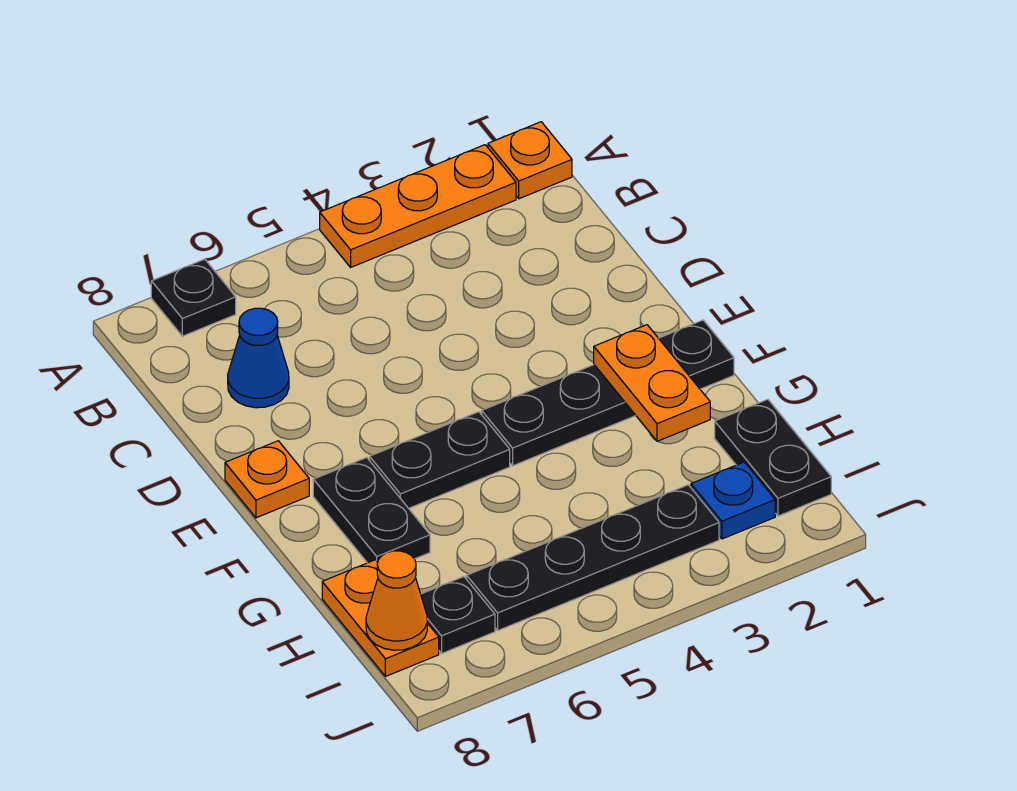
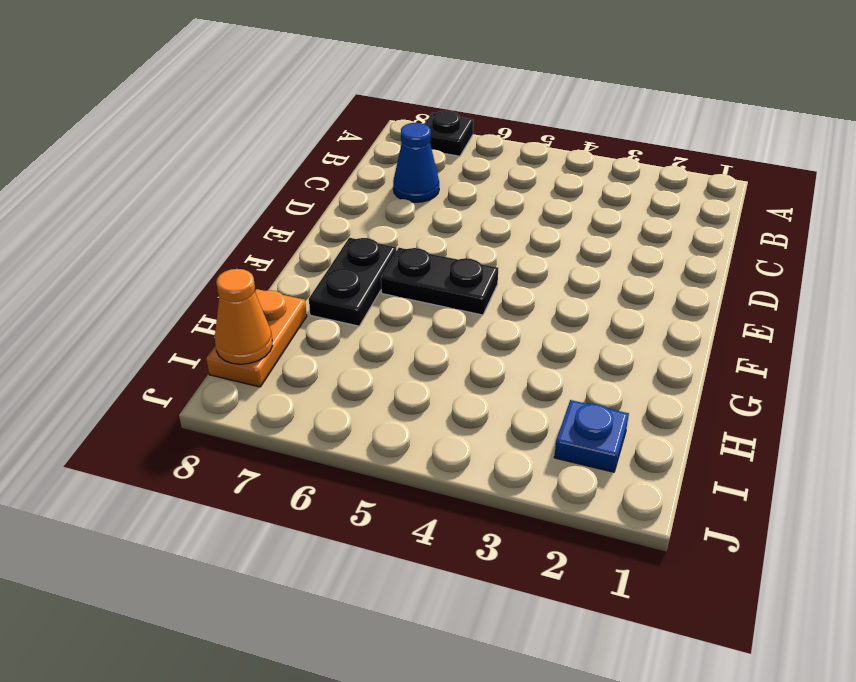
none -> orange plate A1 level 1
none -> orange plate A2:A4 level 1
none -> orange plate E8 level 1

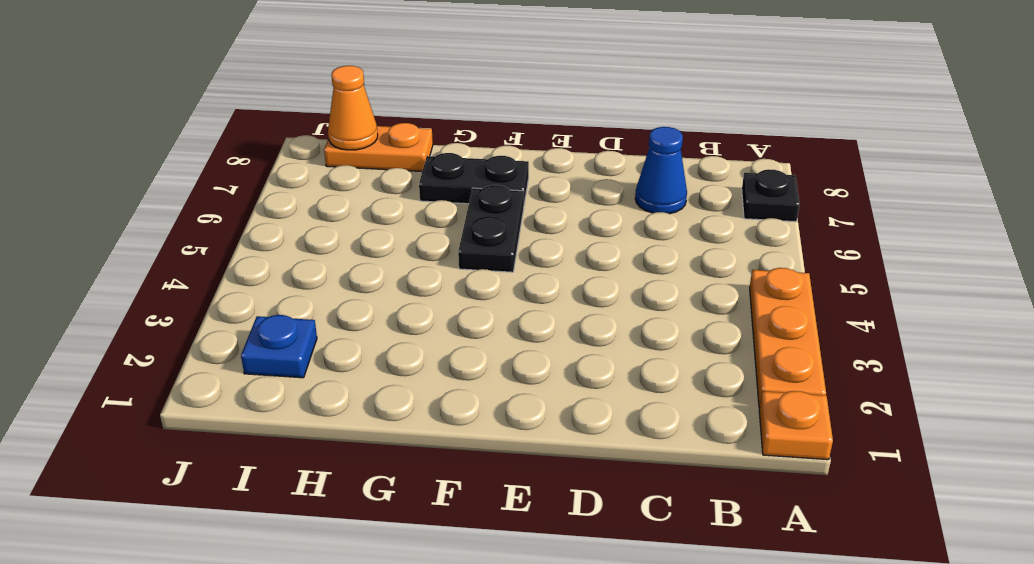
none -> orange plate E8 level 1
none -> black plate F1:F4 level 1
none -> black plate H1:I1 level 1

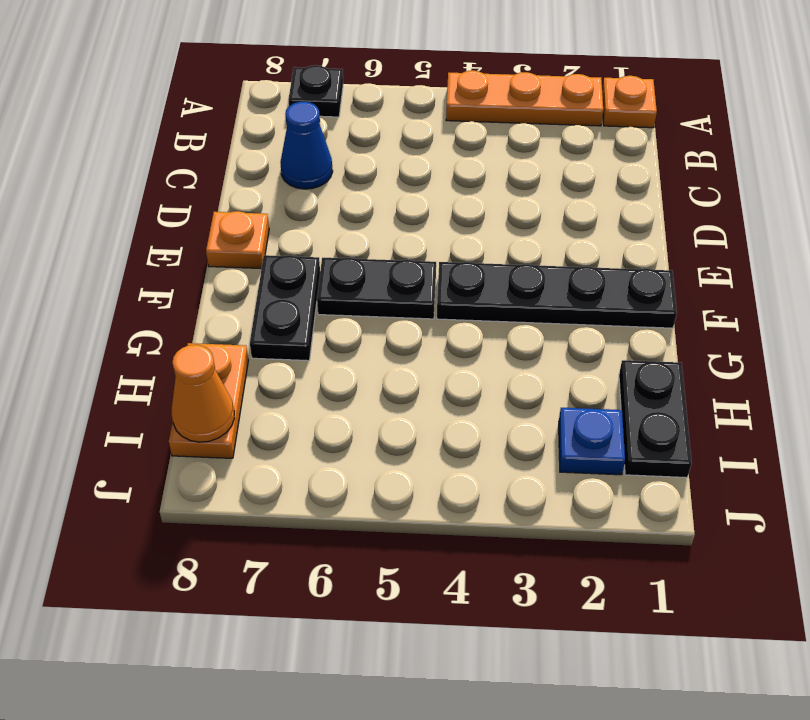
none -> black plate I3:I6 level 1
none -> black plate I7 level 1
none -> orange plate F2:G2 level 2

